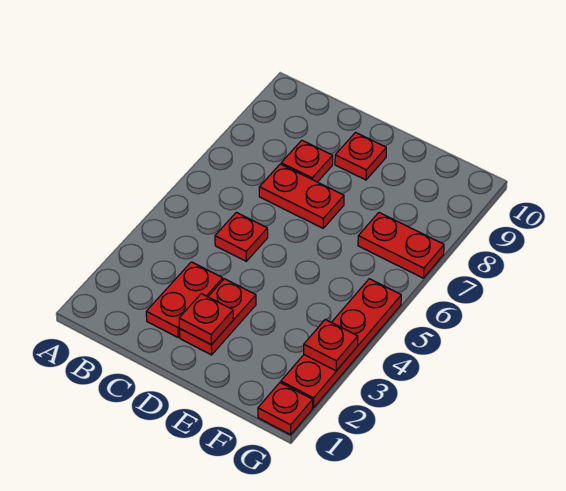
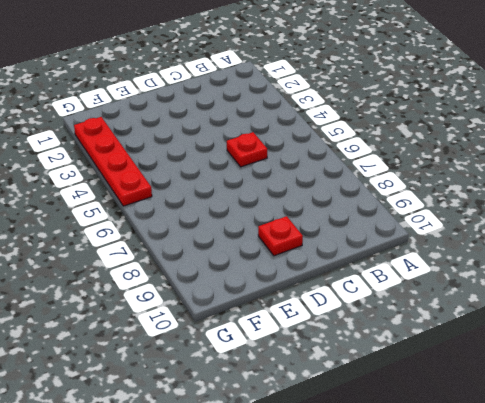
none -> red plate C2:C3 level 1
none -> red plate C7:D7 level 1

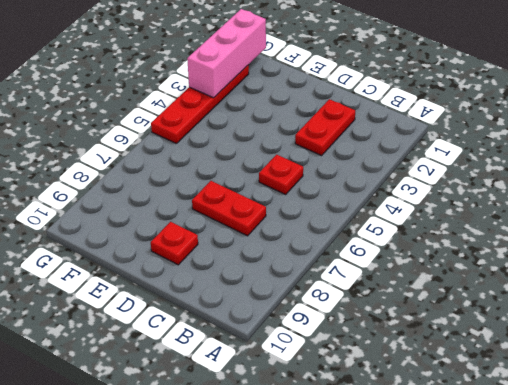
pink brick G1:G3 level 2 -> red plate G3 level 2
none -> red plate C8 level 1
none -> red plate D2:D3 level 1

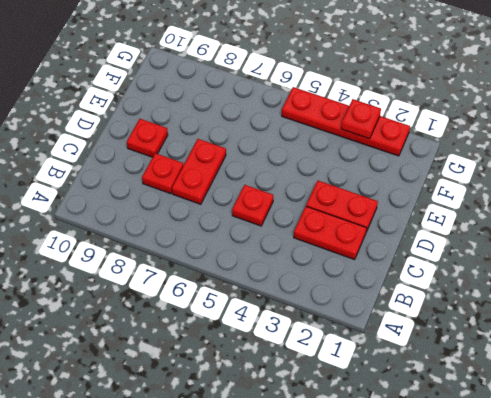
none -> red plate F7:G7 level 1
none -> red plate G1 level 1

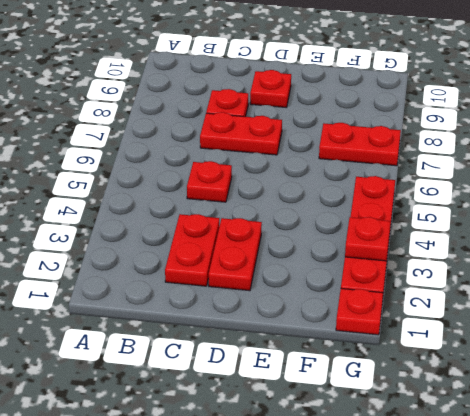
none -> red plate D2 level 2

